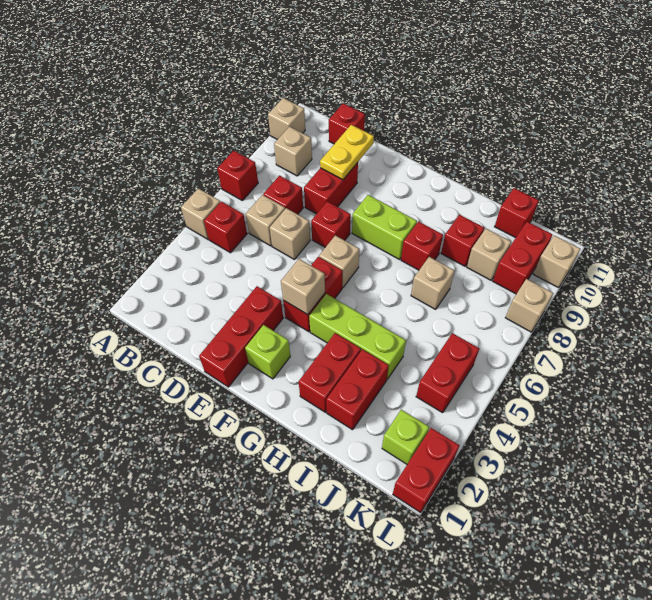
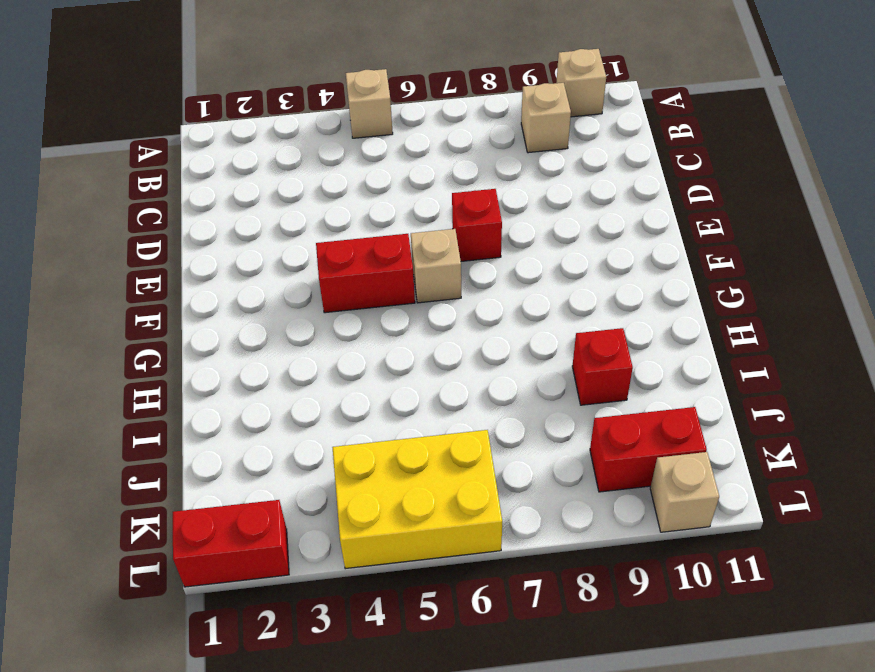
yellow brick K4:L6 level 1 -> red brick K4:K5 level 1
none -> red brick A7 level 1
none -> red brick B5 level 1
none -> tan brick C6 level 1
none -> red brick C7 level 1

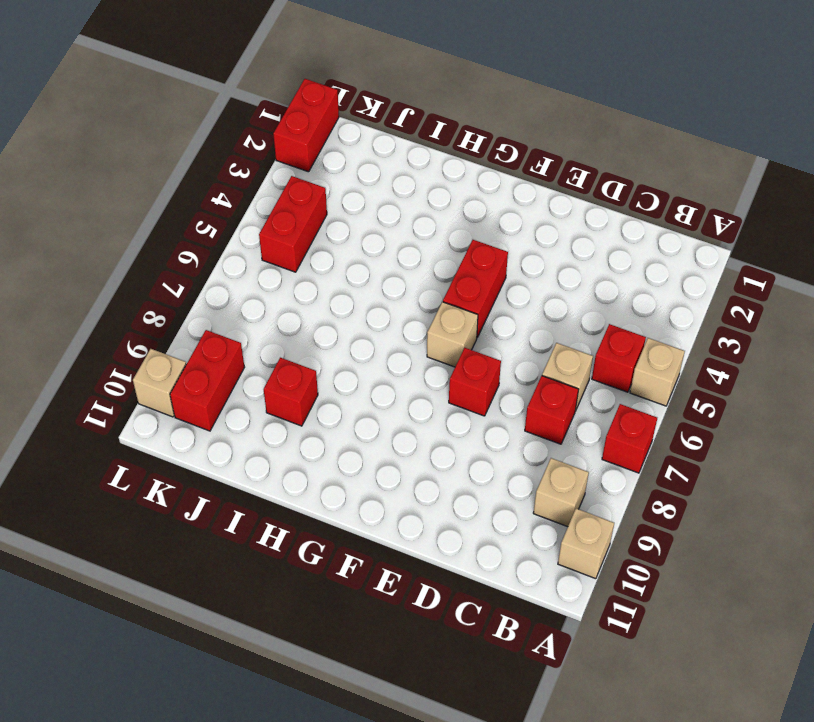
none -> red brick C11 level 1
none -> tan brick D6 level 1
none -> red brick D8:D9 level 1
none -> red brick E1:E3 level 1

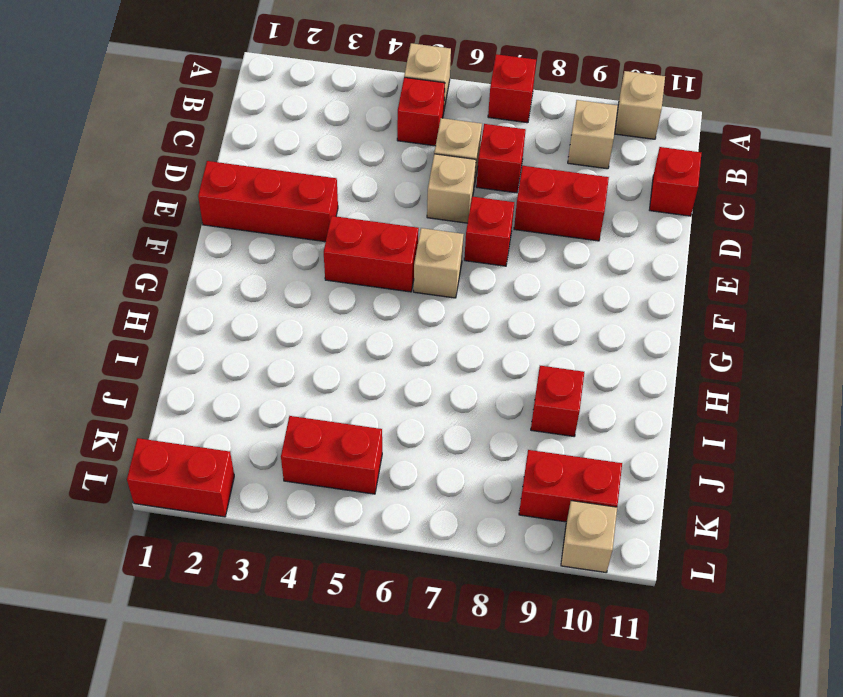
none -> lime brick F2 level 1
none -> lime brick F8:G8 level 1
none -> lime brick G4:I4 level 1
none -> red brick H2:H3 level 1

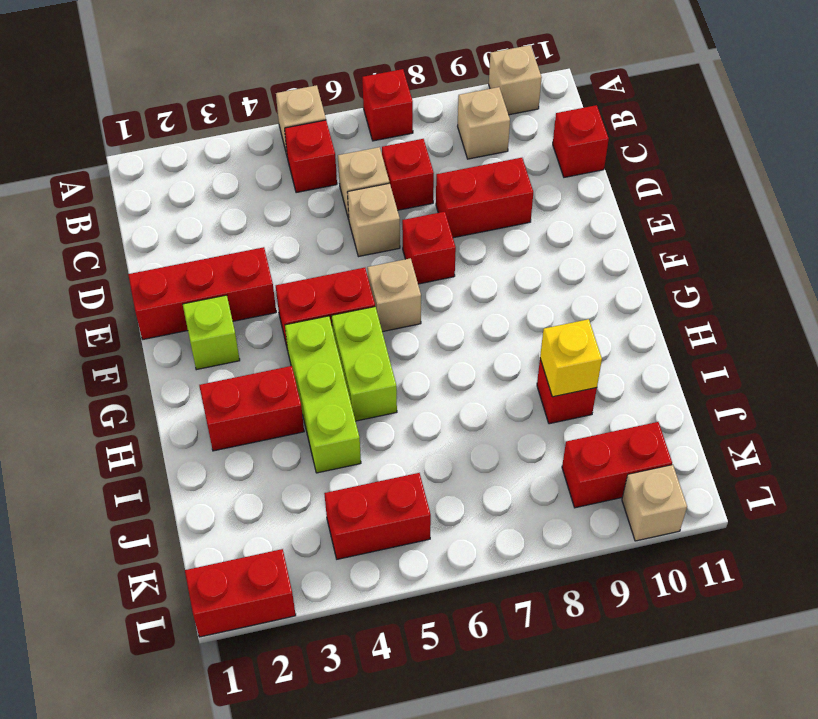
lime brick G5:H5 level 1 -> lime brick F8:G8 level 1
yellow brick I9 level 2 -> none
none -> red brick H8 level 1
none -> red brick I2:I3 level 1
none -> tan brick I7 level 1
none -> tan brick J9 level 1

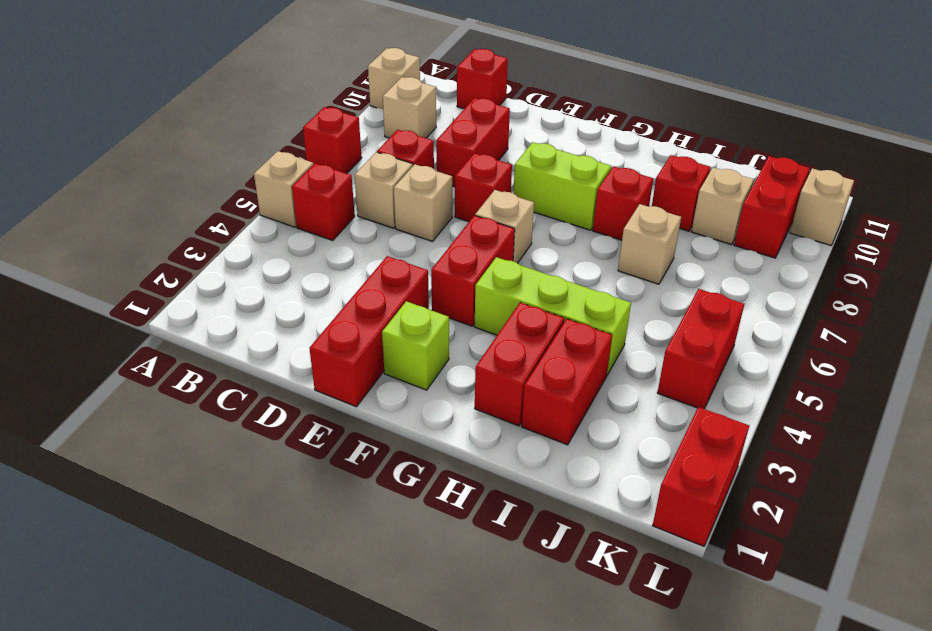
none -> red brick J11 level 1
none -> lime brick K2 level 1
none -> tan brick L8 level 1
none -> yellow plate D9:D10 level 2

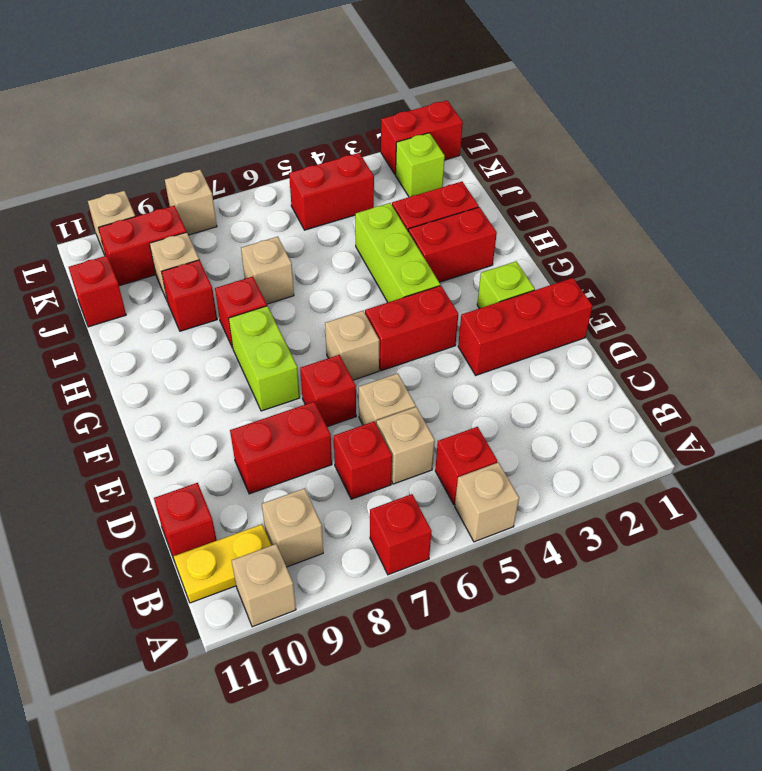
yellow plate B10:B11 level 1 -> yellow plate D9:D10 level 2
none -> tan brick F4 level 2

